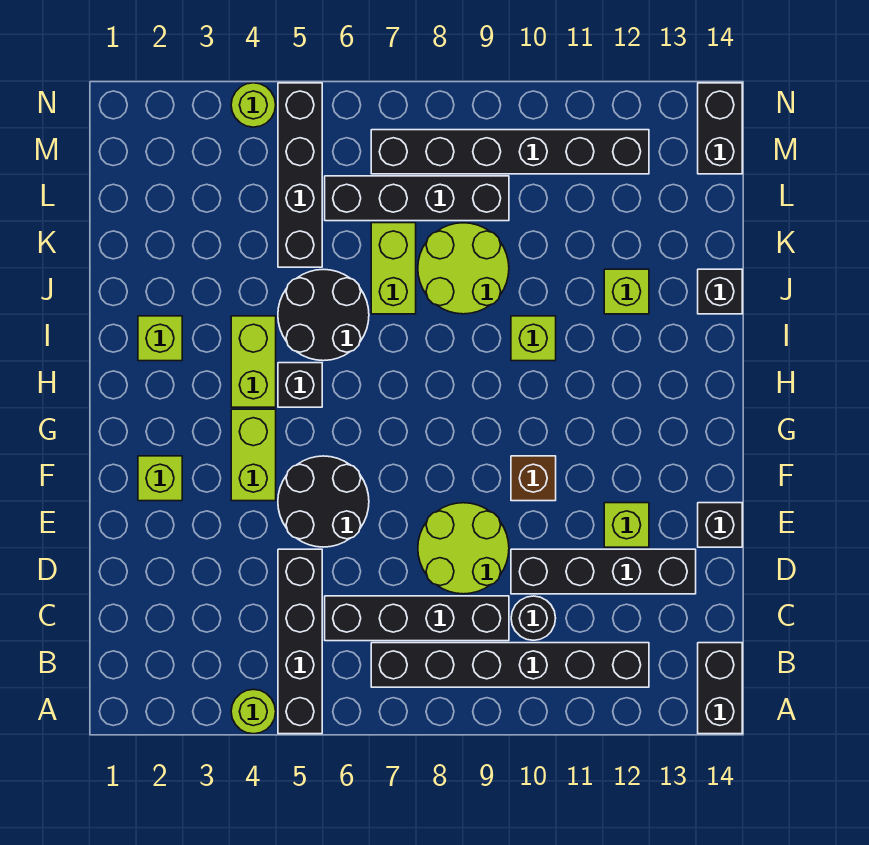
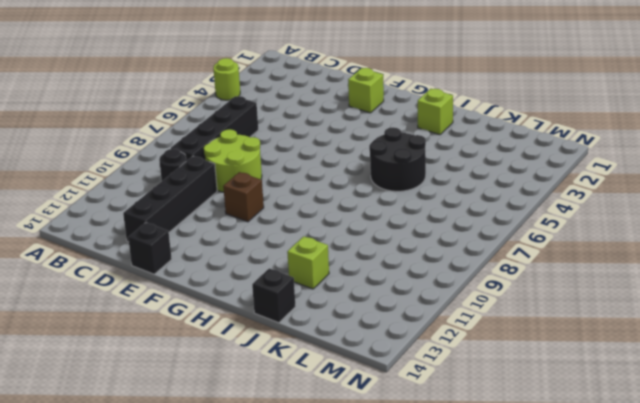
none -> black brick A5:D5 level 1
none -> black brick A14:B14 level 1
none -> black brick B7:B12 level 1

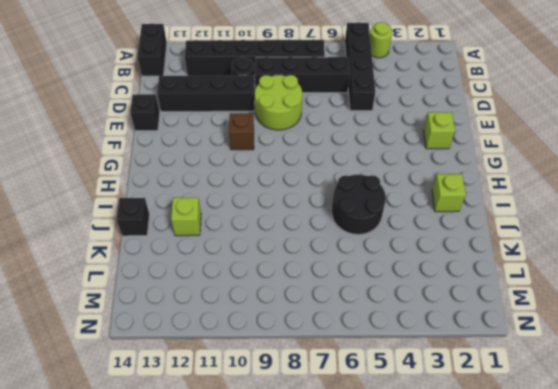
none -> black round brick E5:F6 level 1
none -> lime brick E12 level 1
none -> lime brick F4:G4 level 1

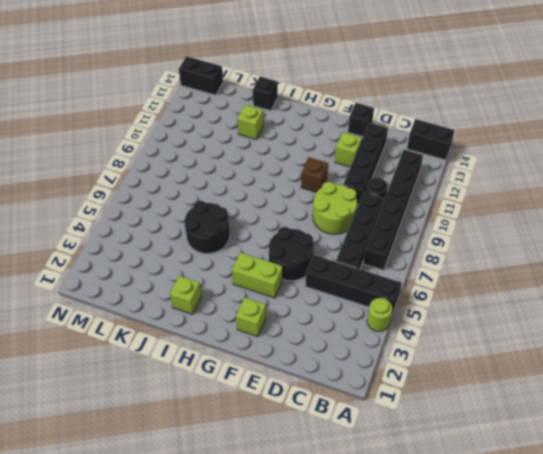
none -> lime brick H4:I4 level 1
none -> black brick H5 level 1
none -> lime brick I10 level 1

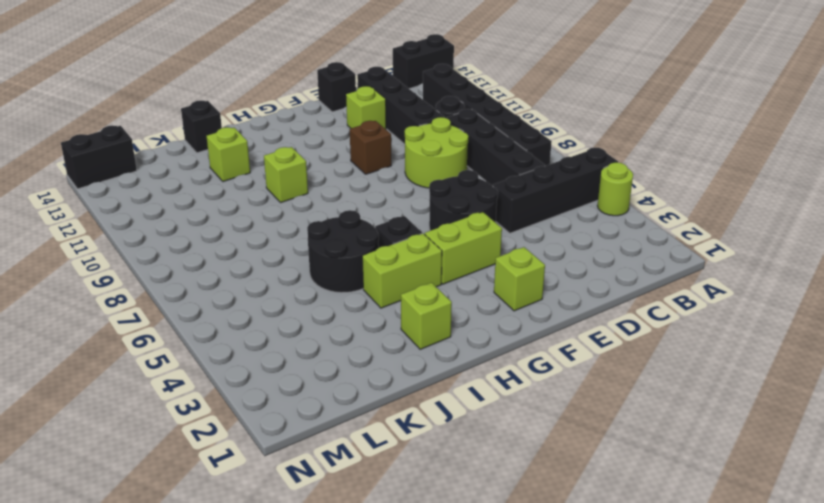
none -> lime brick J7:K7 level 1
none -> lime round brick J8:K9 level 1
none -> black brick K5:N5 level 1

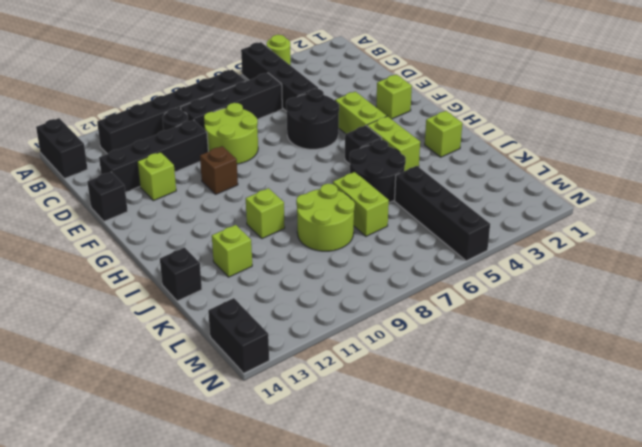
none -> black brick L6:L9 level 1
none -> black brick M7:M12 level 1
none -> lime round brick N4 level 1

